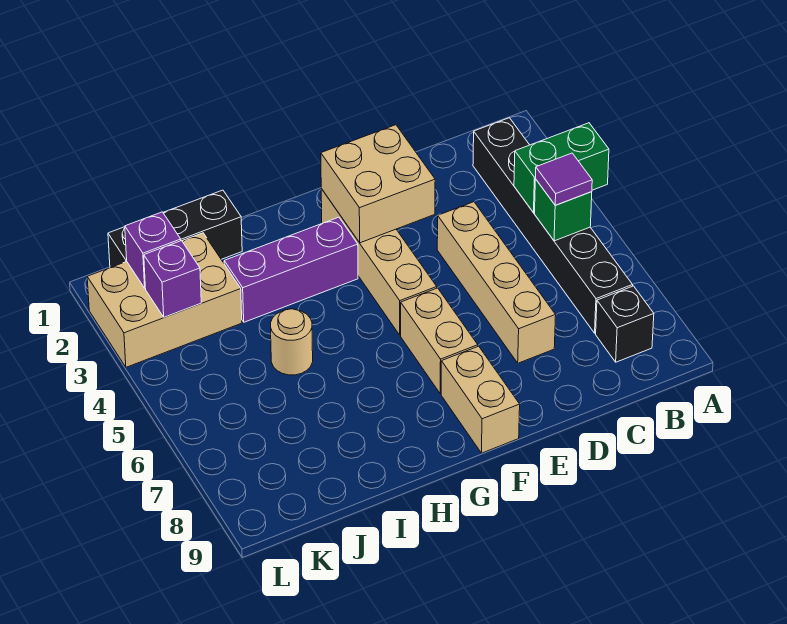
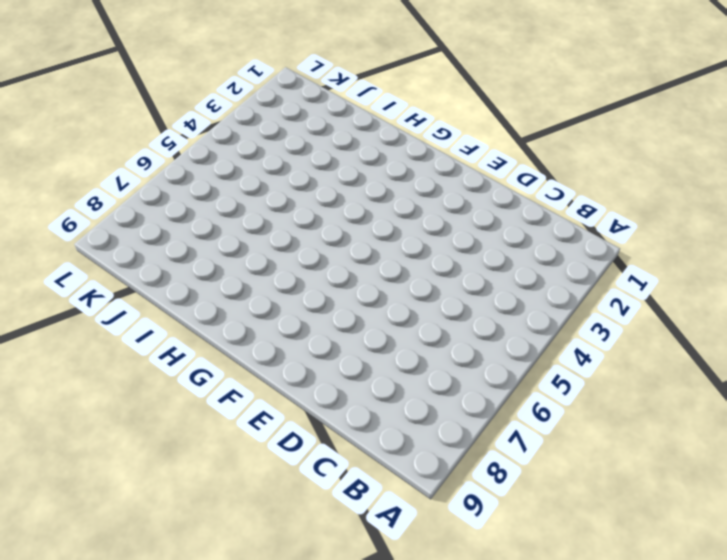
none -> black brick B2:B7 level 1
none -> black brick B8 level 1
none -> tan brick D4:D7 level 1

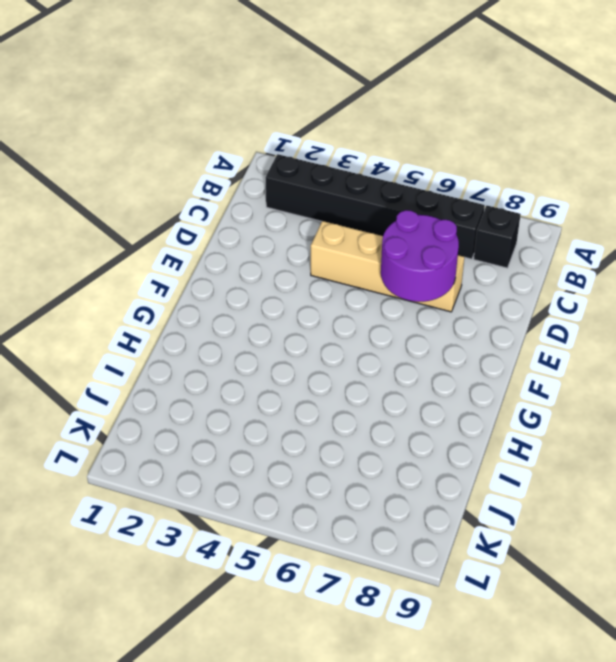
purple round brick D6:E7 level 2 -> none
none -> tan brick F2:F5 level 1
none -> tan brick F6:F7 level 1
none -> tan brick F8:F9 level 1

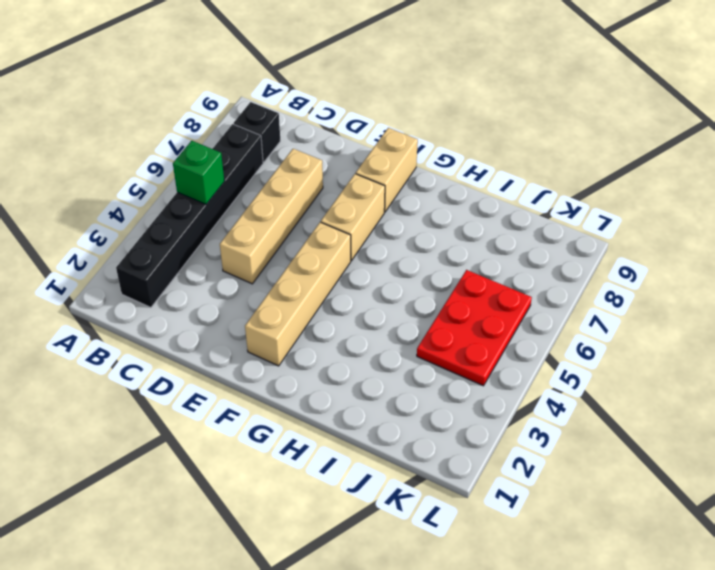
red plate J4:K6 level 1 -> none
none -> purple brick G3:I3 level 1
none -> black brick I1:K1 level 1
none -> tan round brick I5 level 1

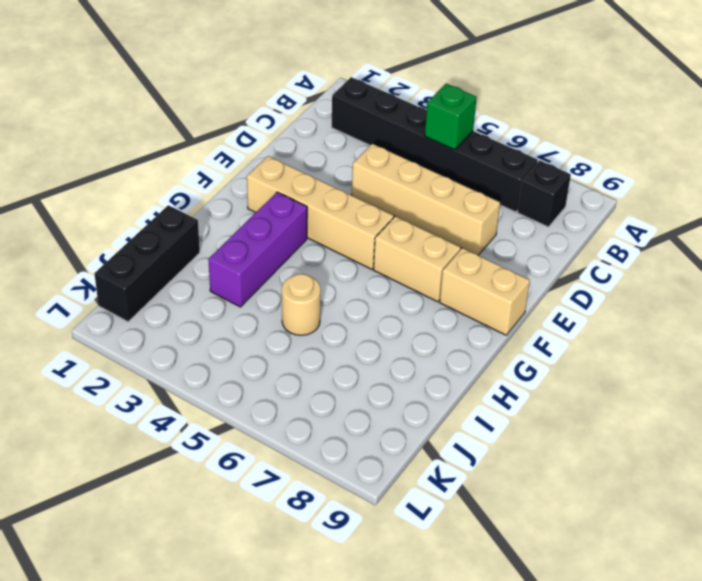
none -> tan brick J2:L3 level 1
none -> green brick A4:B4 level 2
none -> tan brick E2:F3 level 2

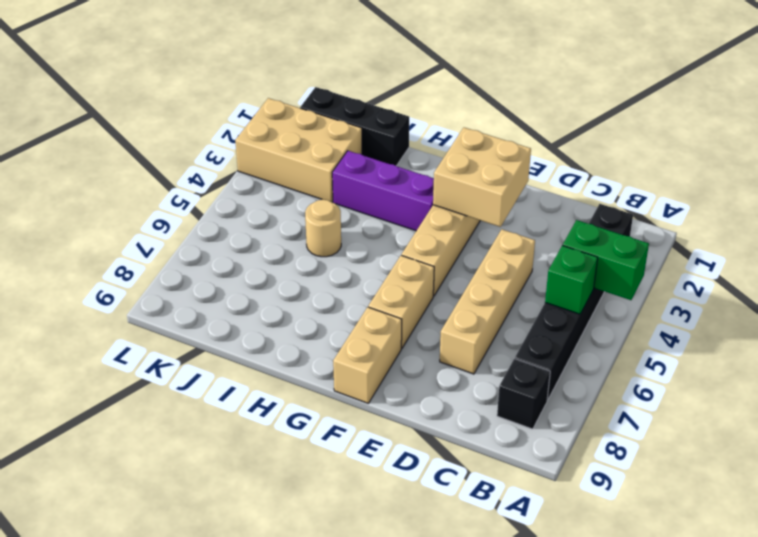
none -> purple brick K2 level 2
none -> purple brick K3 level 2
none -> purple tile B5 level 3

